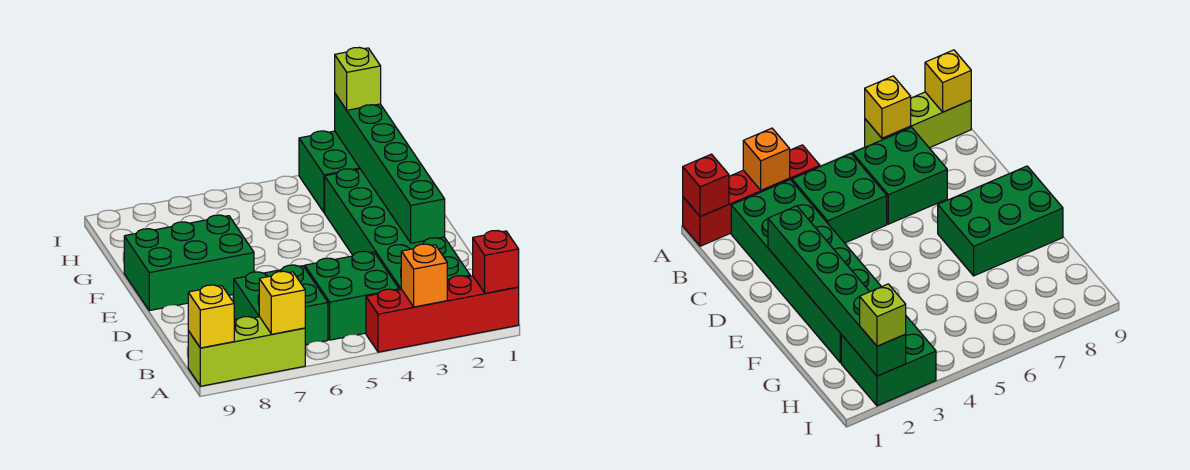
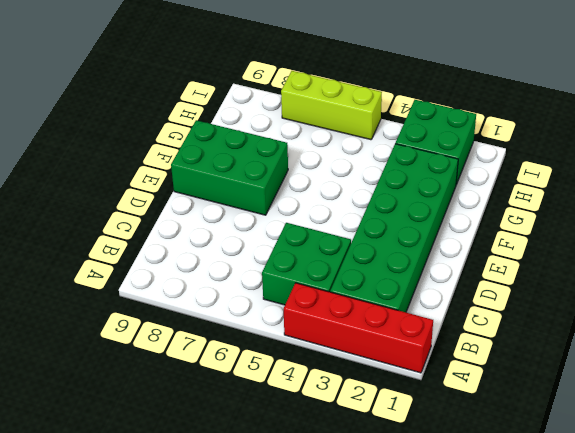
lime brick I5:I7 level 1 -> lime brick A7:A9 level 1
none -> green brick B6:C7 level 1
none -> red brick A1 level 2
none -> orange brick A3 level 2

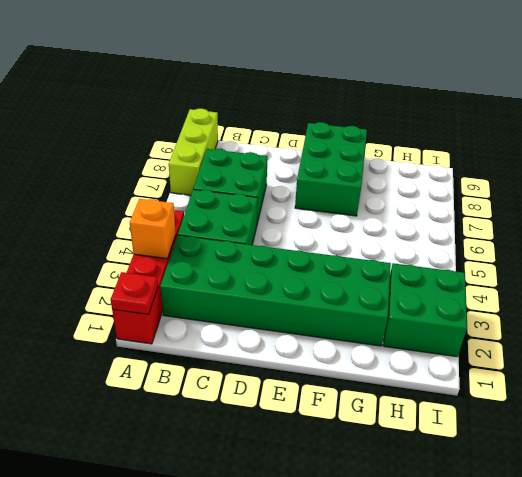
red plate A1 level 2 -> red brick A1 level 2
none -> yellow brick A7 level 2
none -> yellow brick A9 level 2
none -> green brick D2:I2 level 2

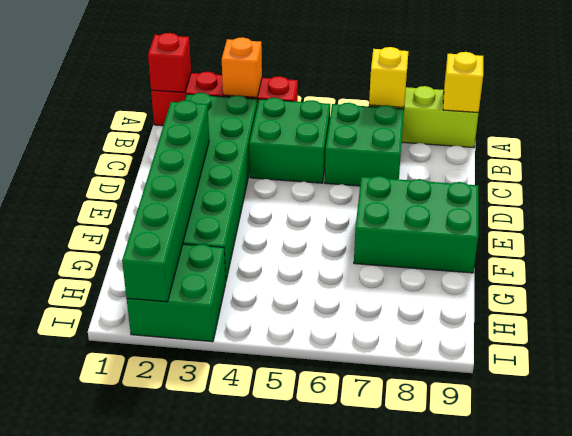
none -> lime brick I2 level 3

